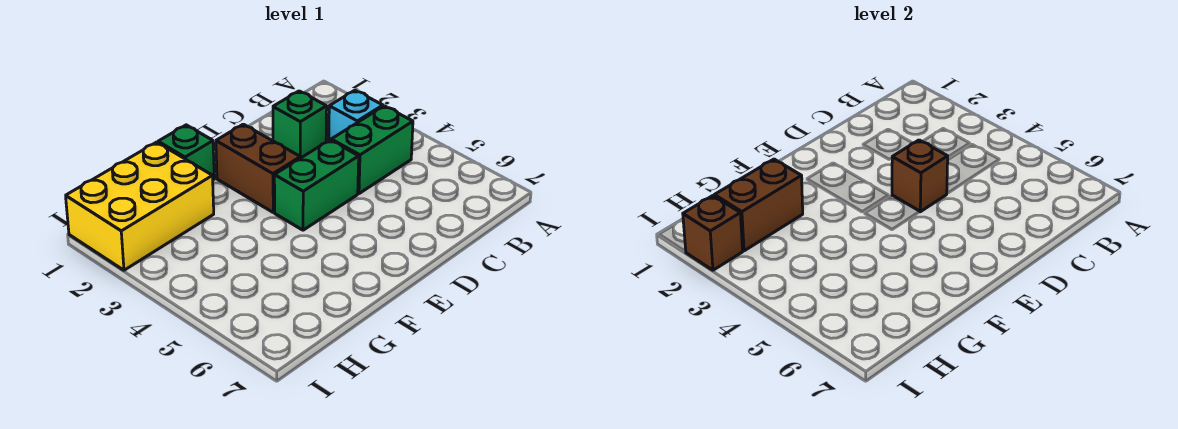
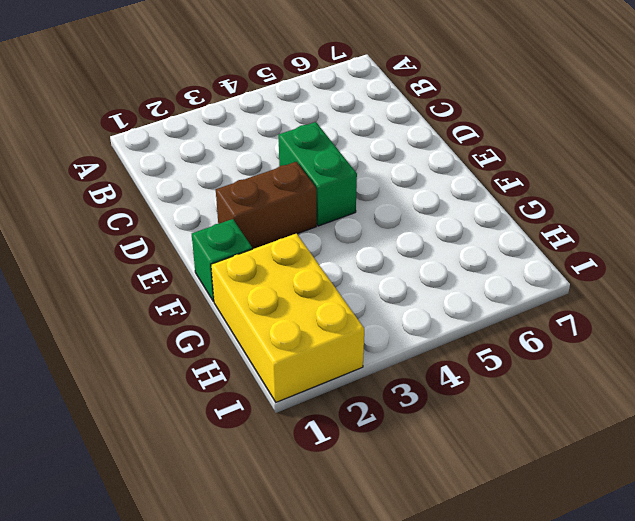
none -> cyan brick B3 level 1
none -> green brick B4:C4 level 1

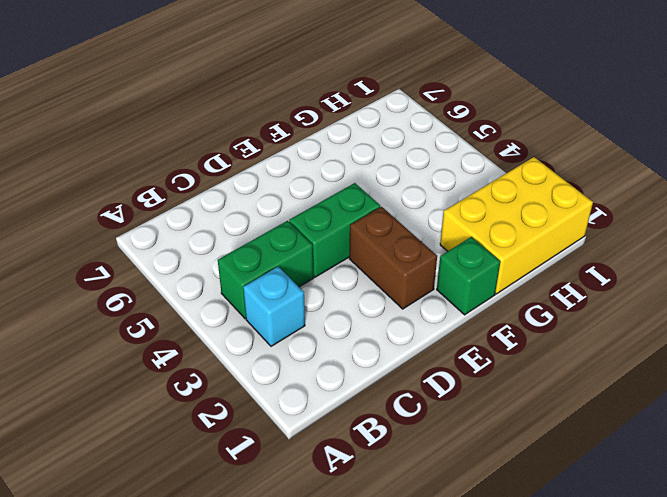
none -> green brick C2 level 1
none -> brown brick D4 level 2

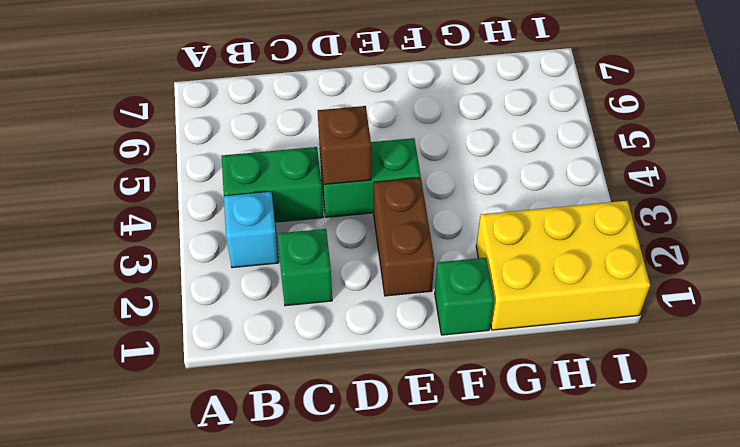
none -> brown brick G2:H2 level 2
none -> brown brick I2 level 2

